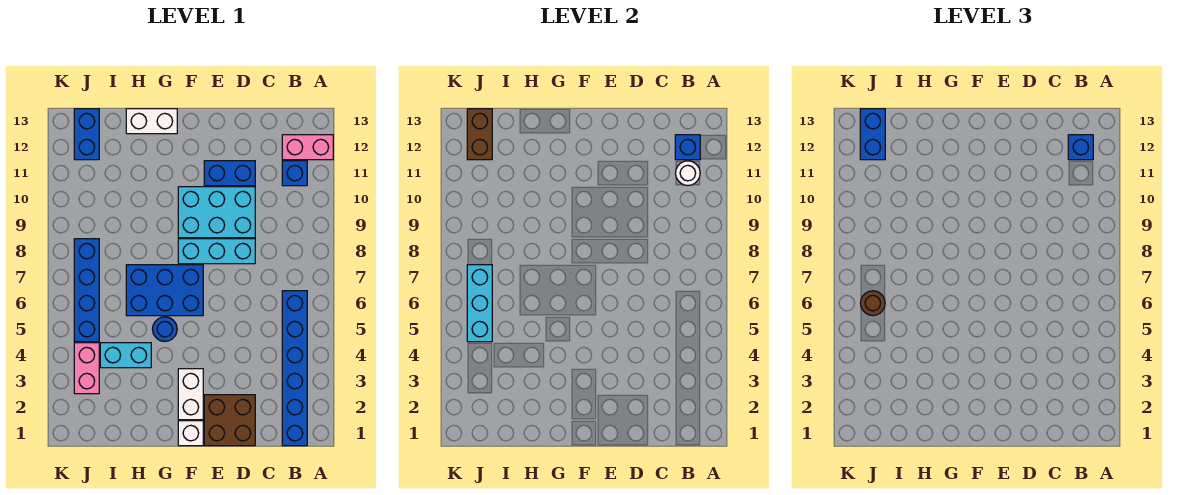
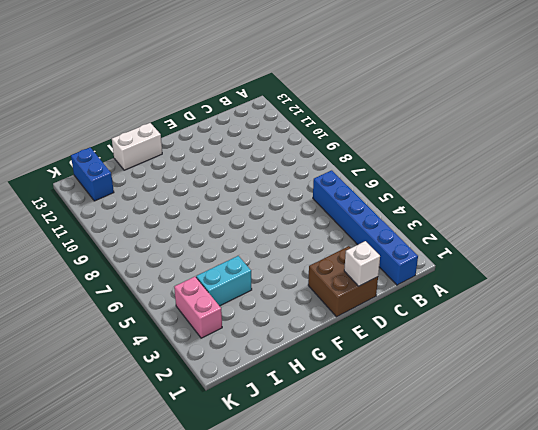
white brick D1 level 2 -> white brick F1 level 1
none -> pink brick A12:B12 level 1
none -> blue brick B11 level 1
none -> cyan brick D8:F8 level 1

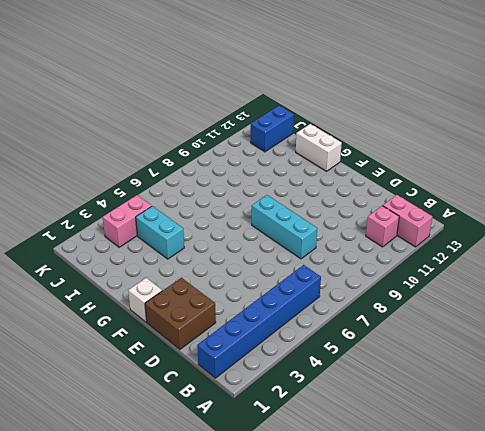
pink brick B11 level 1 -> blue brick B11 level 1
none -> cyan brick D9:F10 level 1
none -> blue brick D11:E11 level 1
none -> white brick F2:F3 level 1

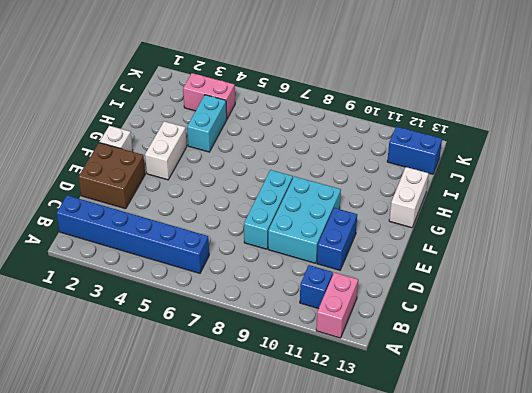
white brick F3:G3 level 1 -> white brick F2:F3 level 1
none -> blue brick F6:H7 level 1
none -> blue round brick G5 level 1
none -> blue brick J5:J8 level 1

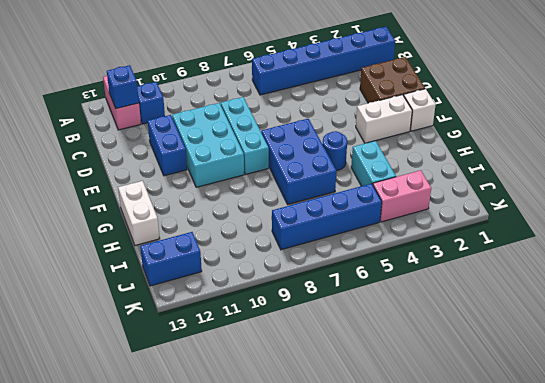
none -> white round brick B11 level 2
none -> cyan brick J5:J7 level 2
none -> brown brick J12:J13 level 2

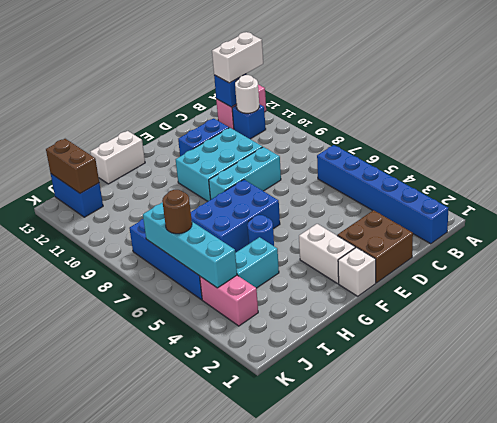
white brick A12:B12 level 3 -> blue brick B12 level 3
cyan brick J4:J7 level 2 -> cyan brick J5:J7 level 2
none -> blue brick J12:J13 level 3

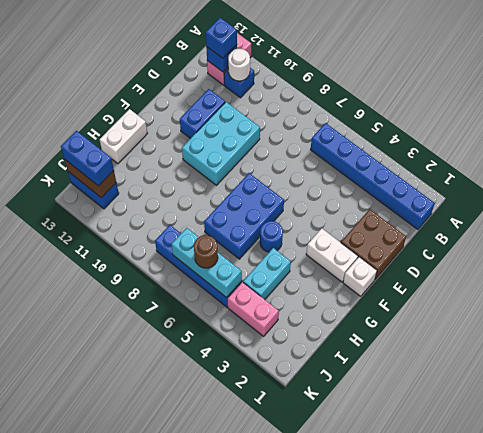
none -> cyan brick D8:F8 level 1

